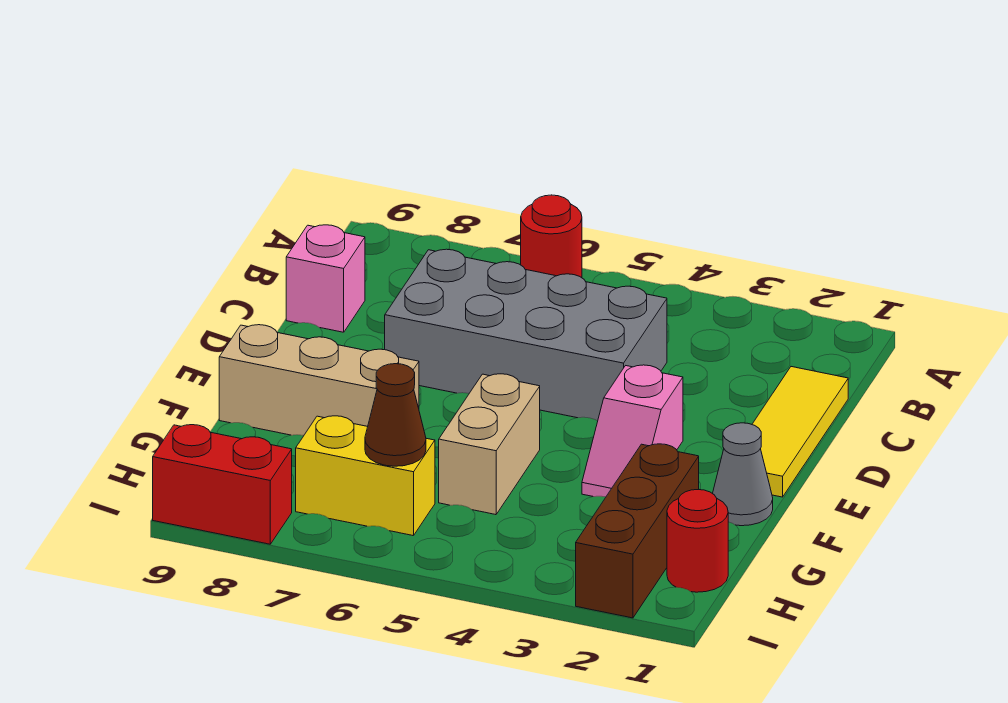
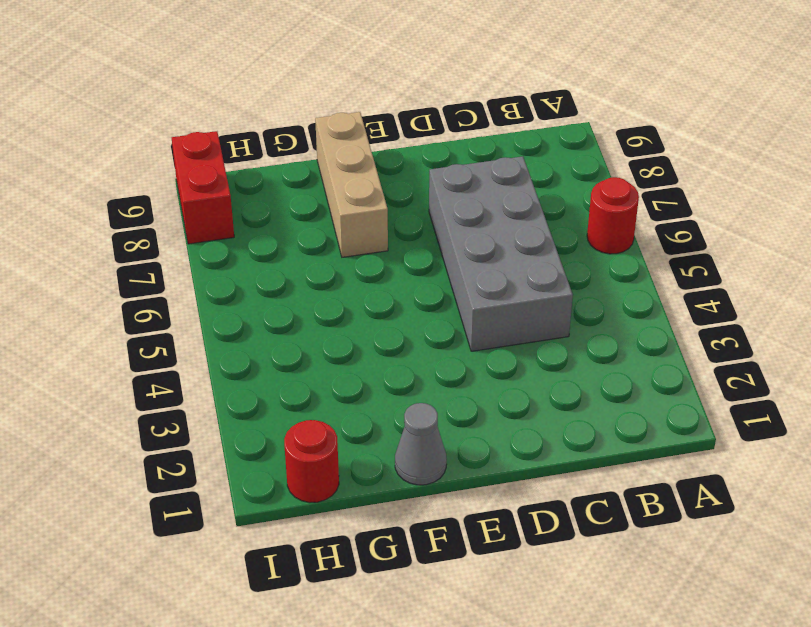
none -> yellow tile C1:E1 level 1
none -> pink brick C9 level 1
none -> pink slope E3:F3 level 1 top E

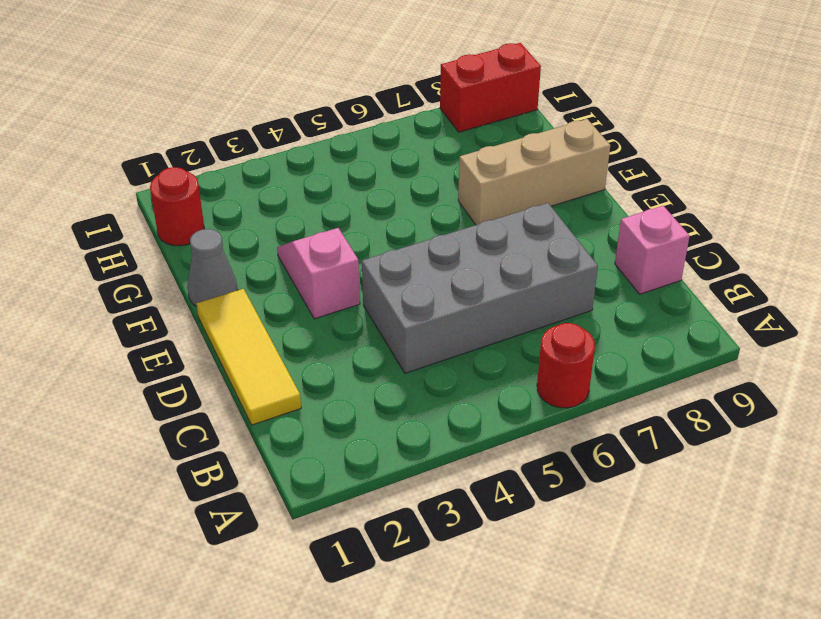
none -> tan brick F5:G5 level 1
none -> brown brick G2:I2 level 1
none -> yellow brick H6:H7 level 1

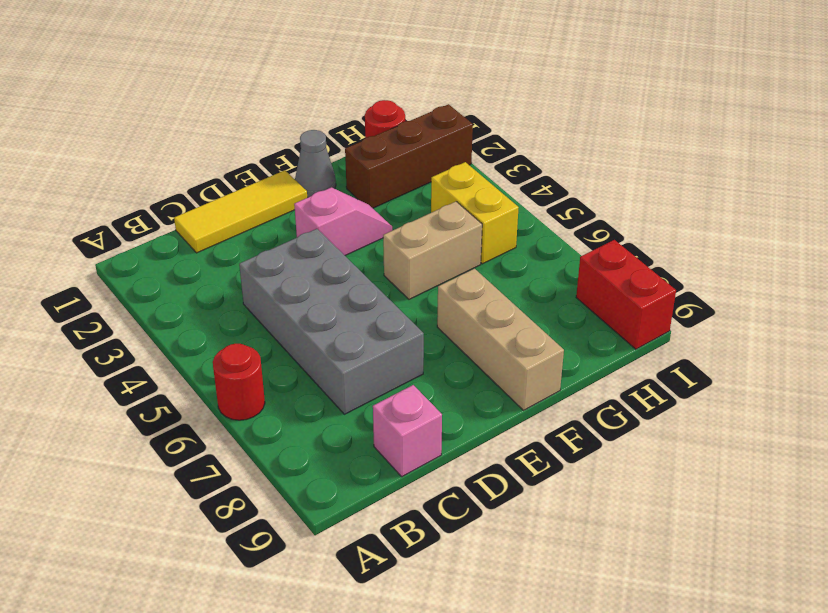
yellow brick H4:H5 level 1 -> yellow brick H6:H7 level 1
none -> brown cone H6 level 2

